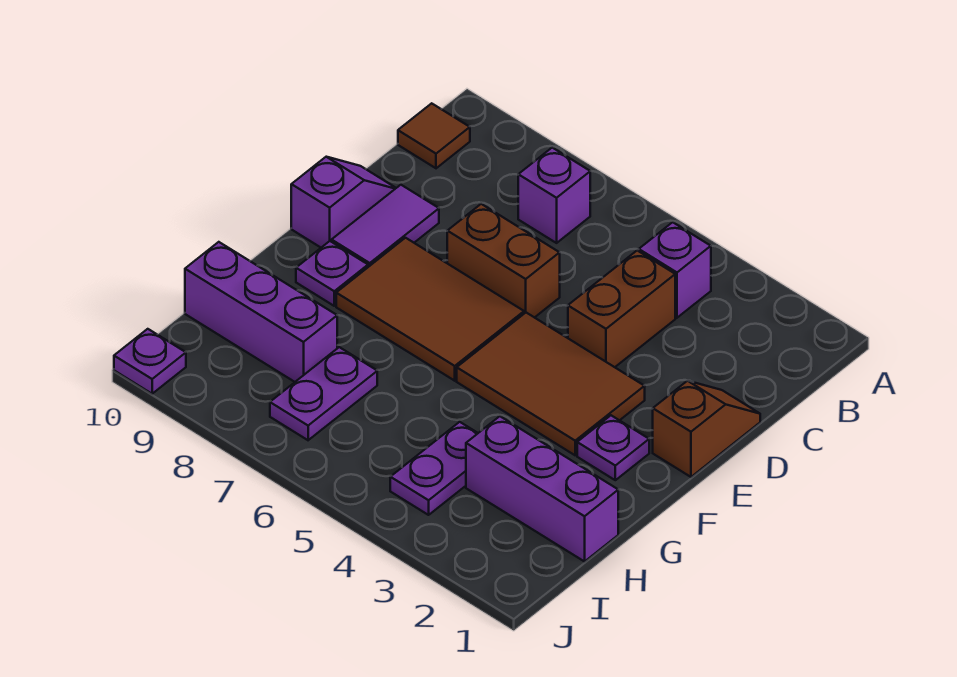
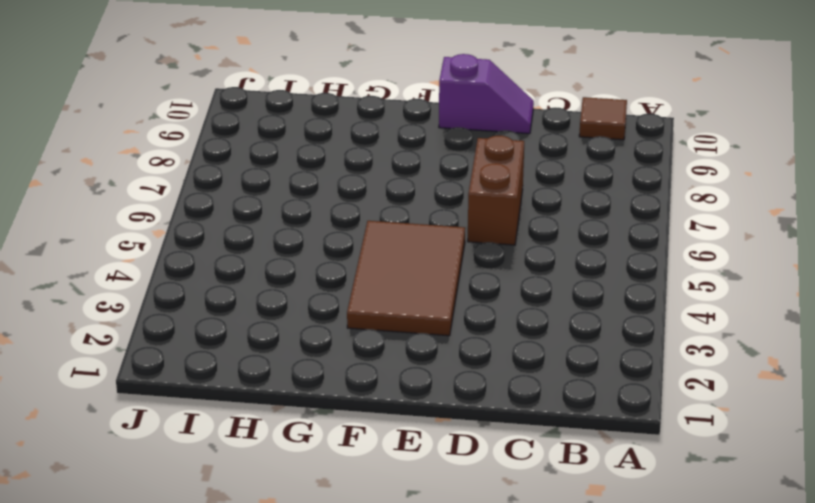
none -> purple brick B4 level 1
none -> purple brick B7 level 1
none -> brown brick C4:D4 level 1

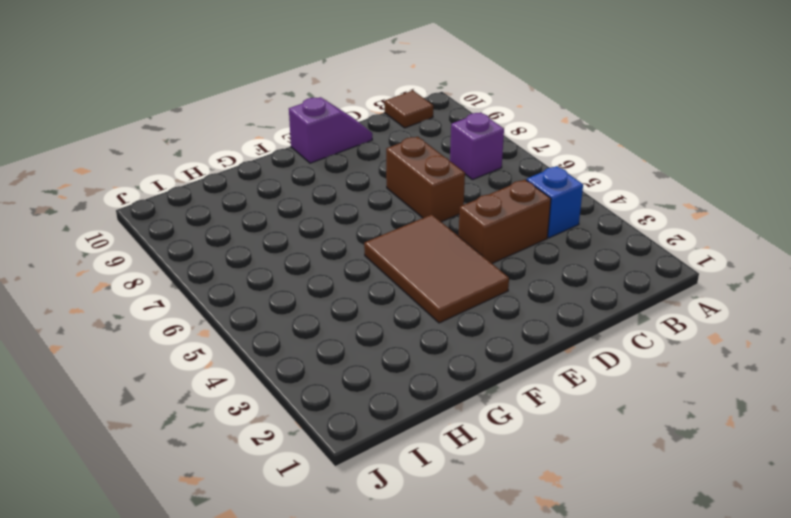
blue brick B4 level 1 -> purple brick B4 level 1
none -> brown slope D1:E1 level 1 top E
none -> purple tile D9:E9 level 1
none -> brown tile E6:F8 level 1

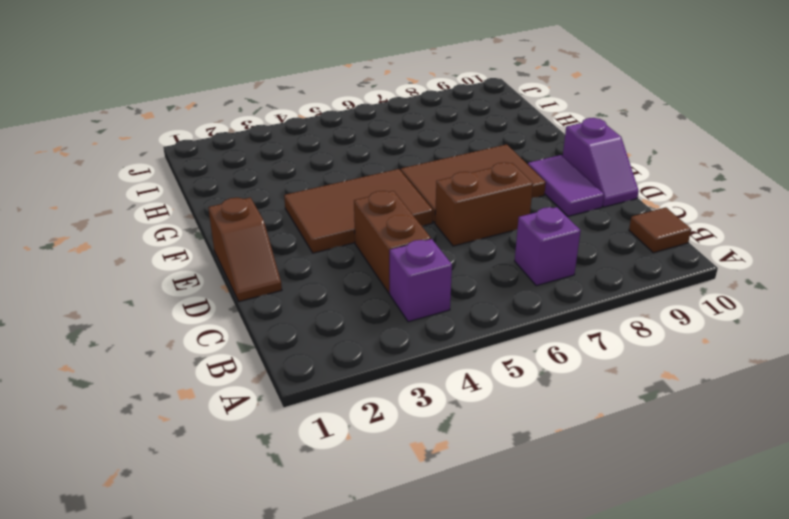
none -> purple plate F2 level 1
none -> purple plate F9 level 1
none -> purple brick H1:H3 level 1

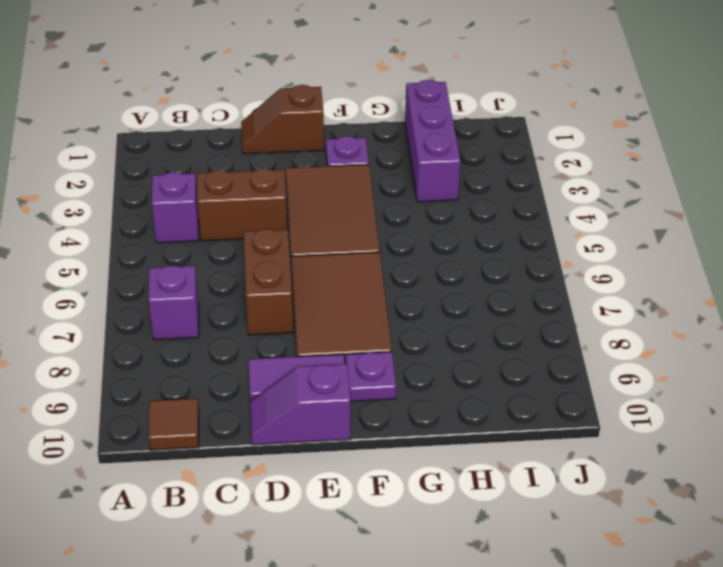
none -> purple plate H4:I4 level 1
none -> purple plate H7:I7 level 1
none -> purple brick H8:H10 level 1

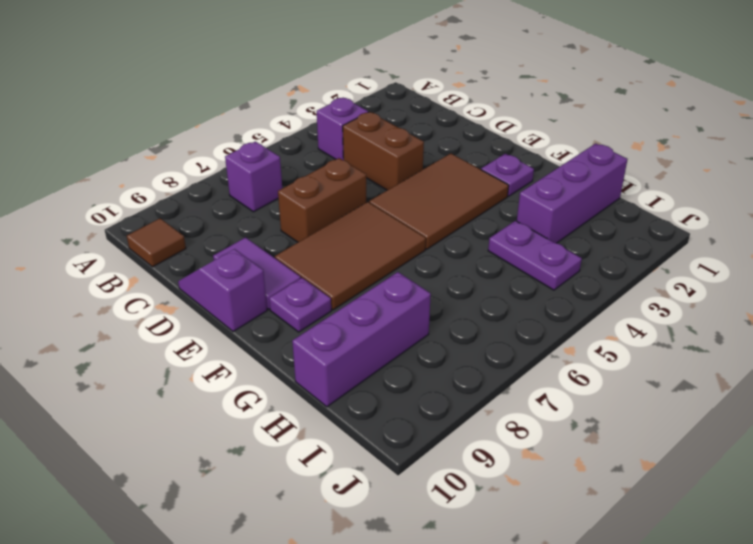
none -> brown slope D1:E1 level 1 top E
none -> purple plate H7:I7 level 1
none -> purple plate J10 level 1

